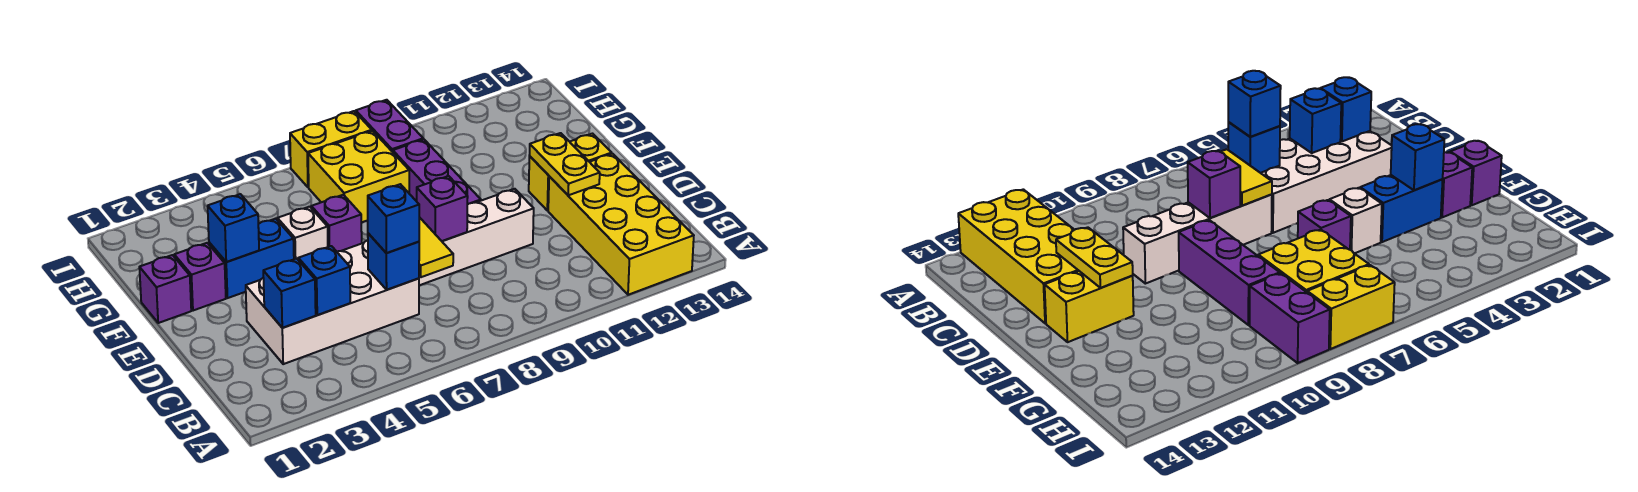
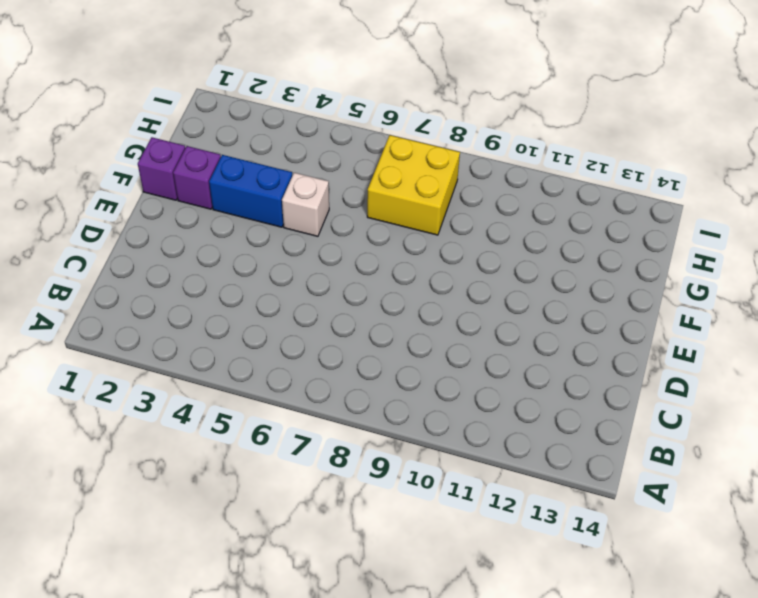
none -> yellow brick A12:D13 level 1
none -> white brick C3:D6 level 1
none -> white brick D7:D10 level 1

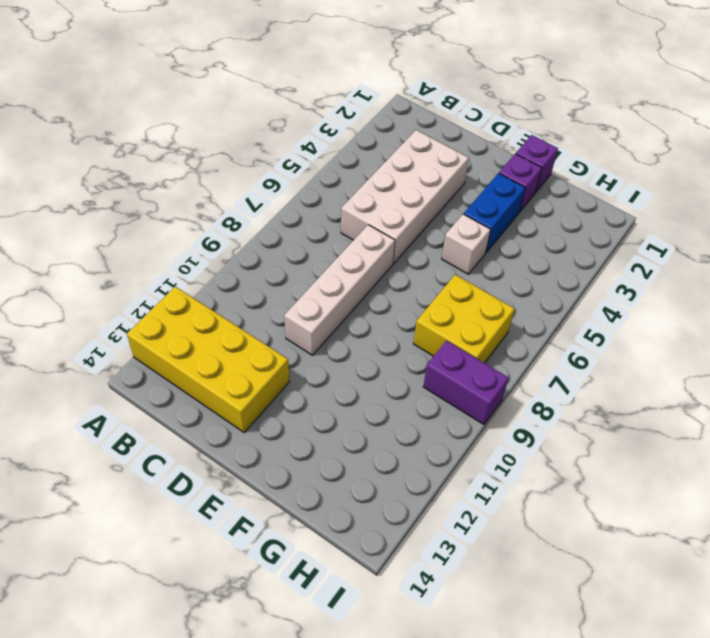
none -> purple brick E9:G9 level 1
none -> yellow brick E12:E13 level 1
none -> purple brick F6 level 1

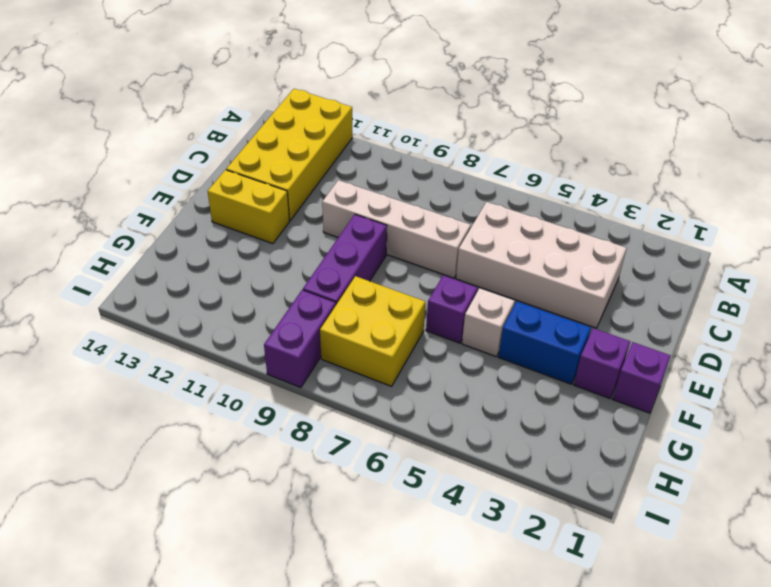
none -> yellow brick I7:I8 level 1
none -> blue brick C3 level 2
none -> blue brick C4 level 2

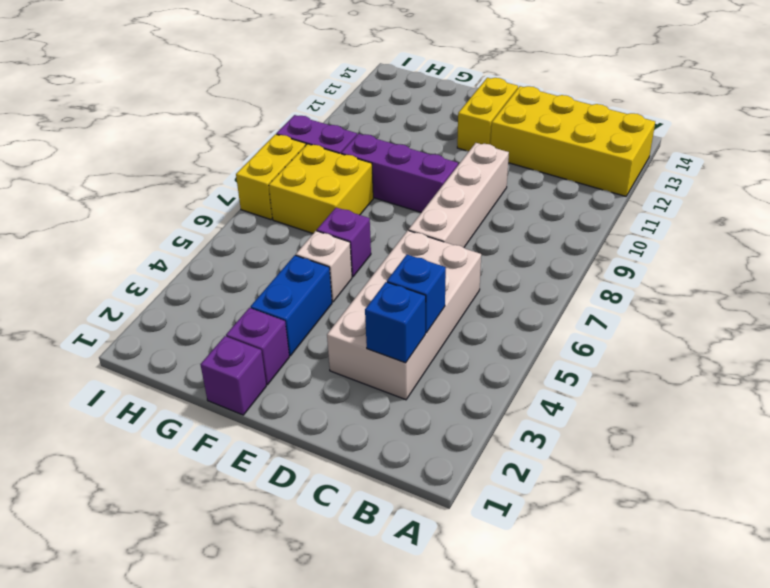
none -> blue brick C6 level 2
none -> yellow tile C7:D7 level 2
none -> purple brick D8 level 2

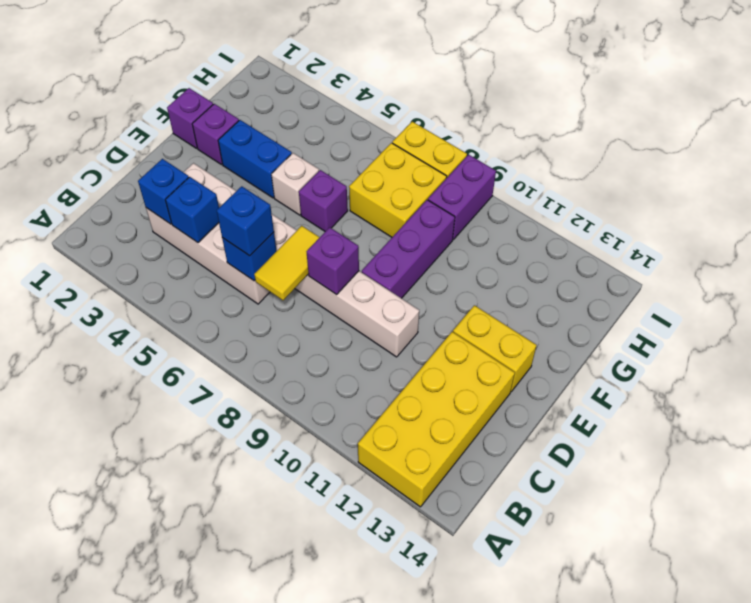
none -> yellow plate D12:E12 level 2
none -> blue brick F3 level 2

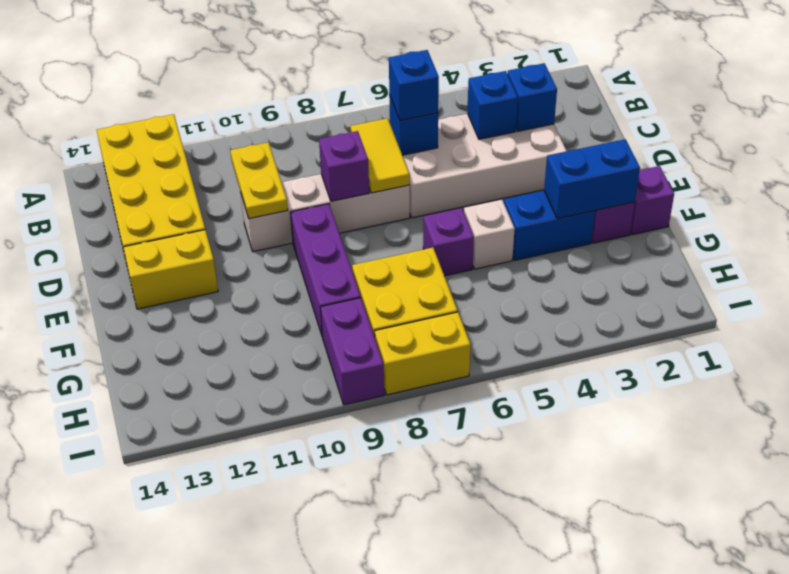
yellow plate C10:D10 level 2 -> yellow plate D12:E12 level 2
blue brick F2:F3 level 2 -> blue brick F3 level 2

